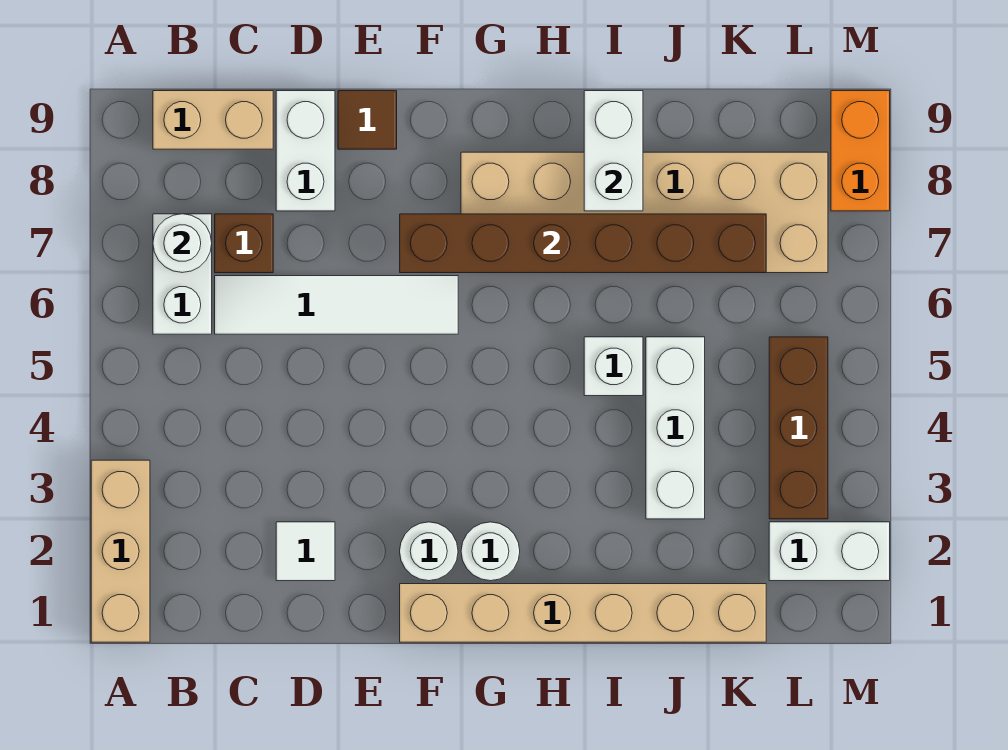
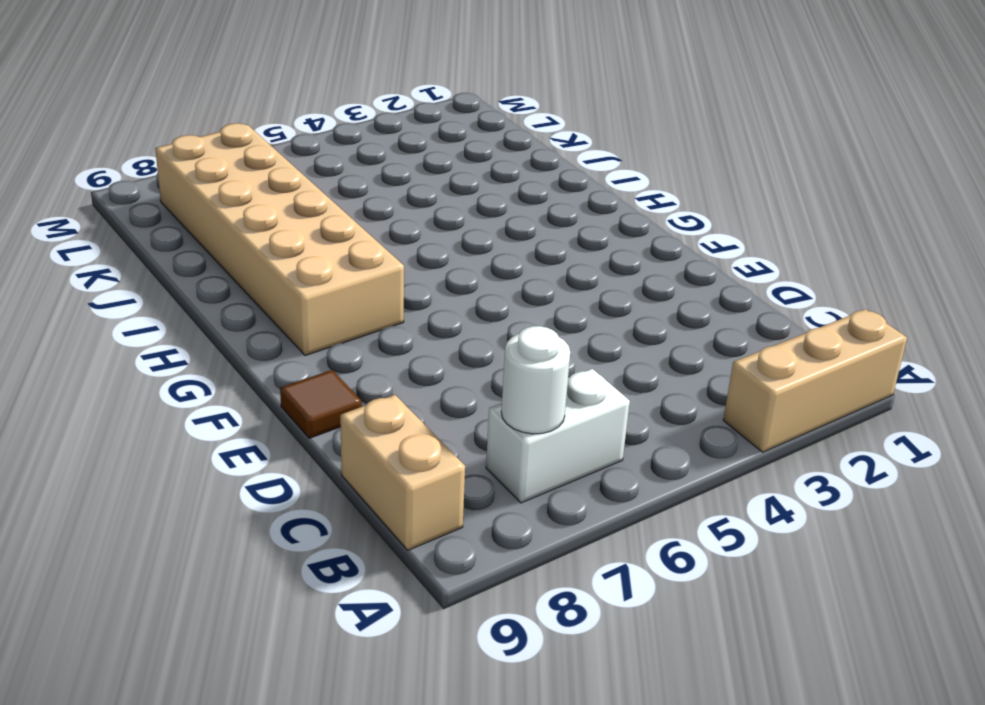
none -> white tile C6:F6 level 1
none -> brown brick C7 level 1
none -> white tile D2 level 1

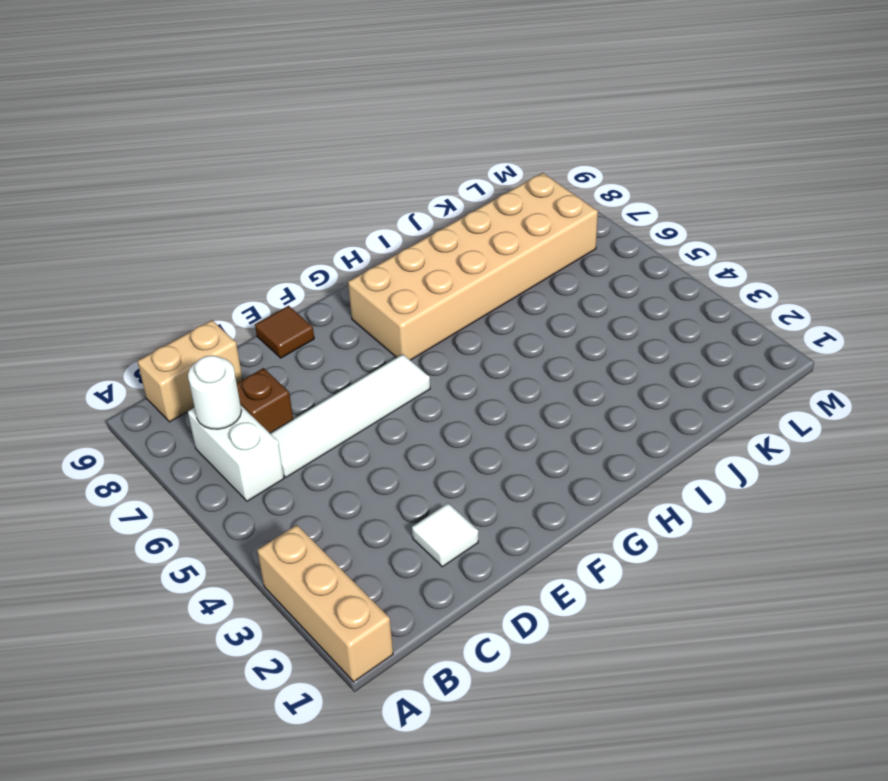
none -> white brick D8:D9 level 1
none -> tan brick F1:K1 level 1
none -> white round brick F2 level 1

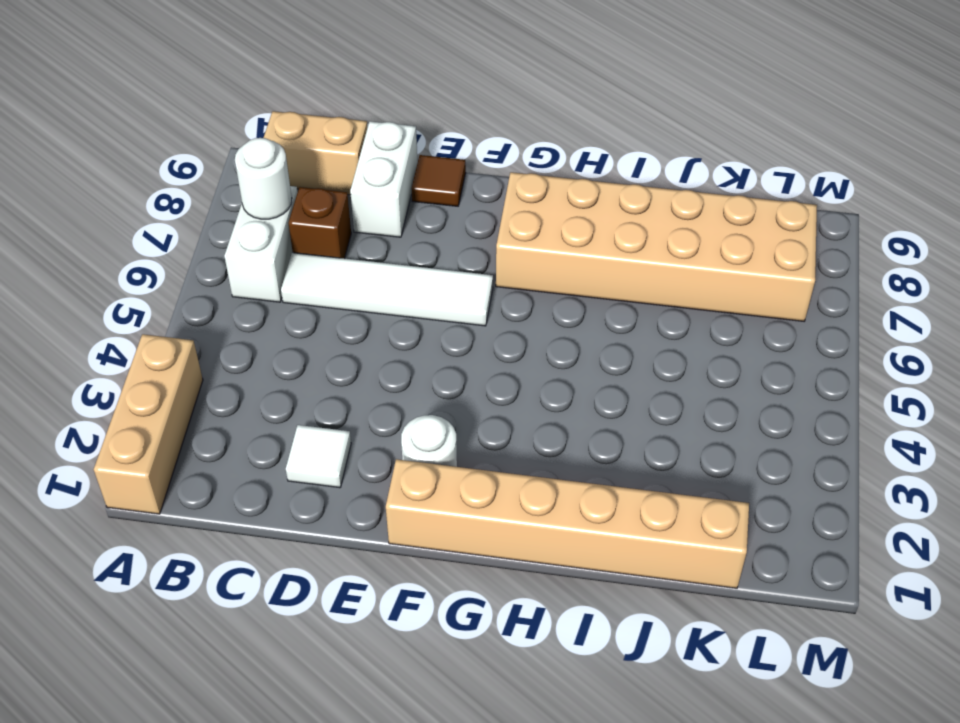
none -> white round brick G2 level 1
none -> white brick I5 level 1
none -> white brick J3:J5 level 1

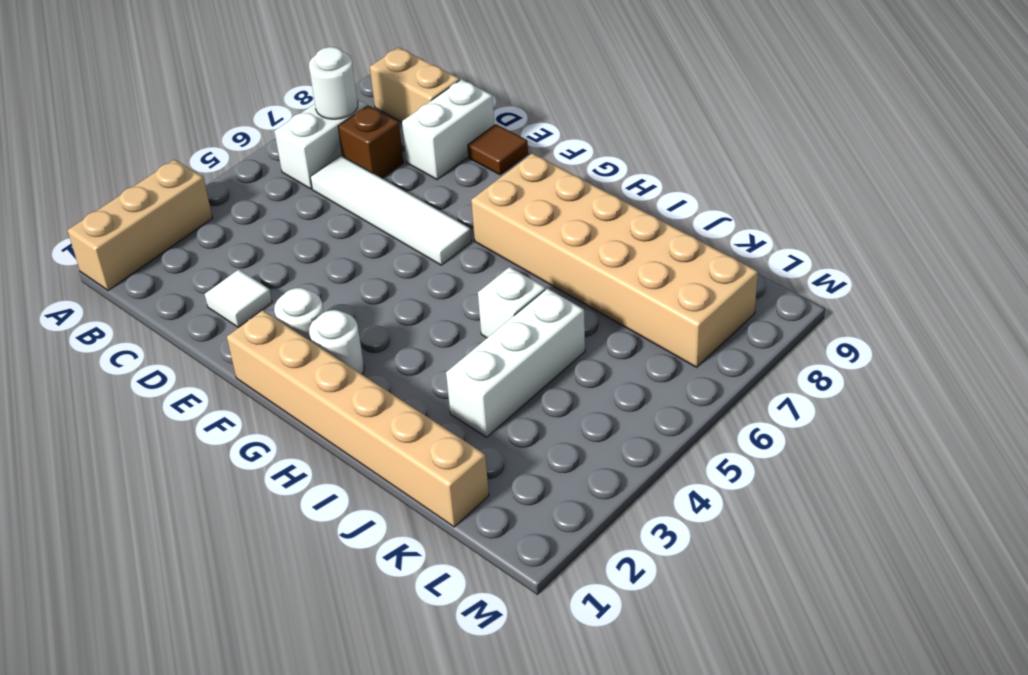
none -> white brick L2:M2 level 1
none -> brown brick L3:L5 level 1
none -> orange brick M8:M9 level 1

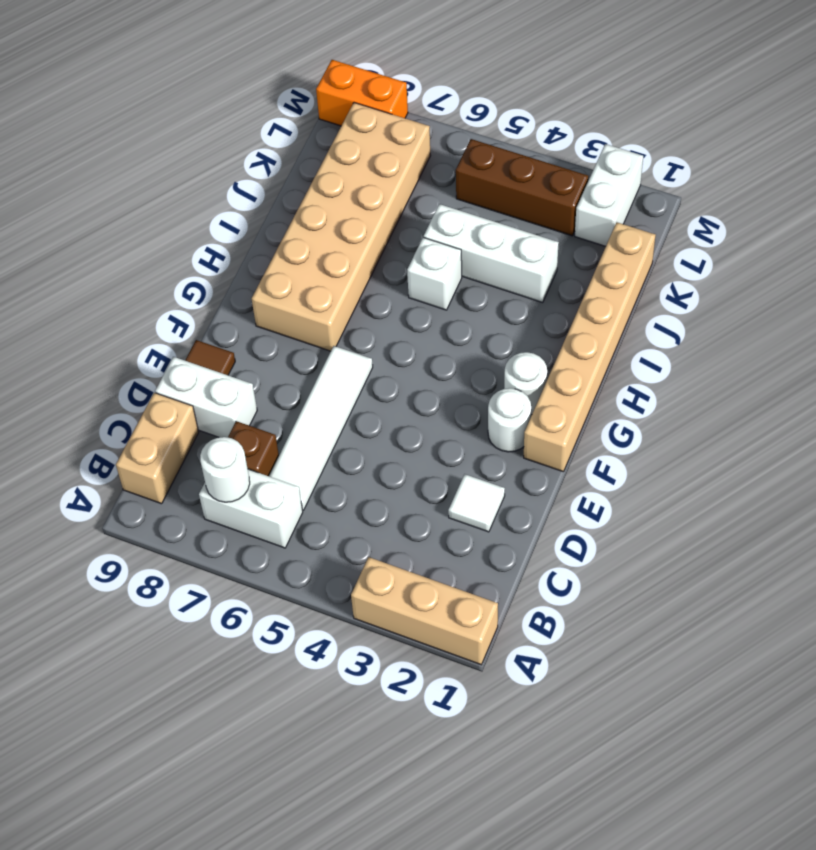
none -> brown brick F7:K7 level 2
none -> white brick I8:I9 level 2

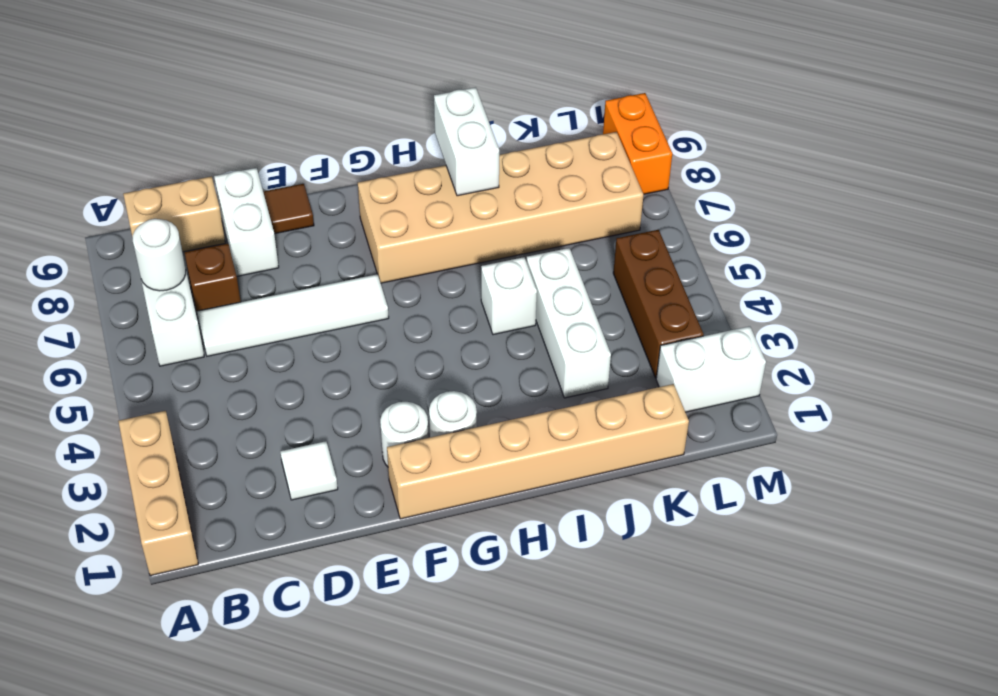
none -> brown brick F7:K7 level 2

